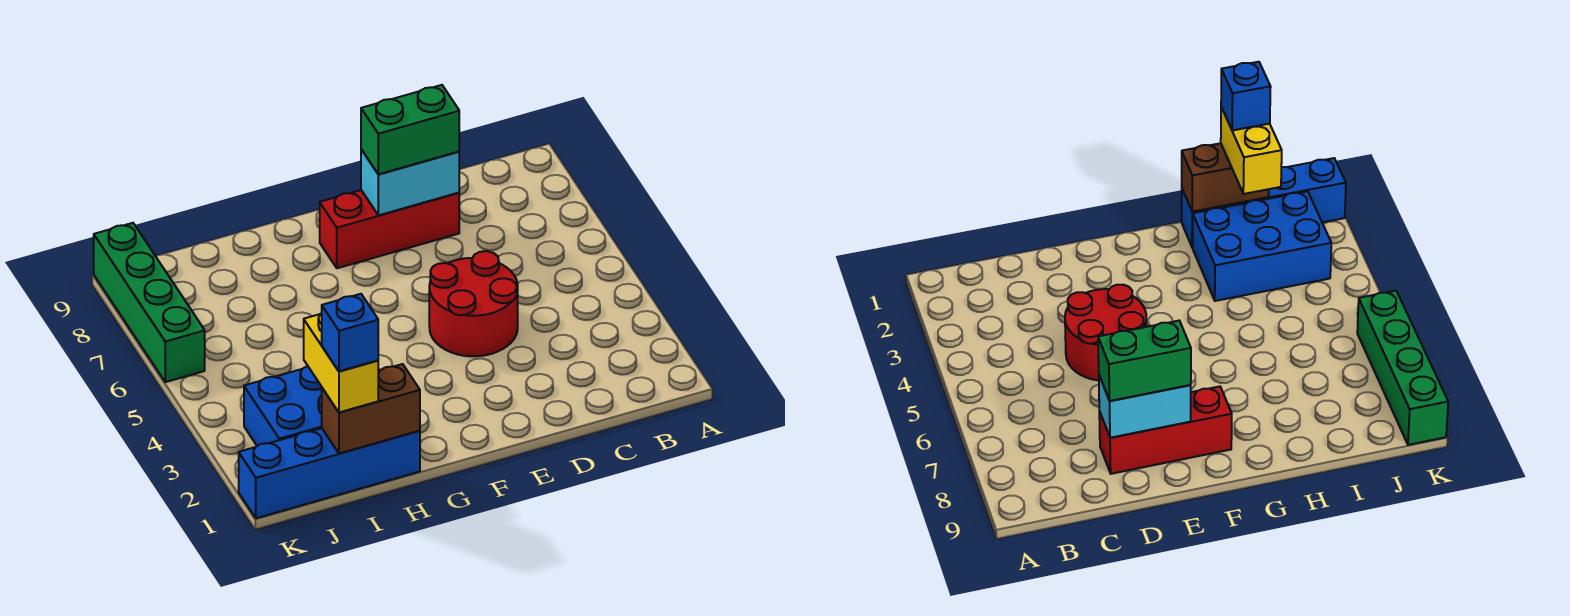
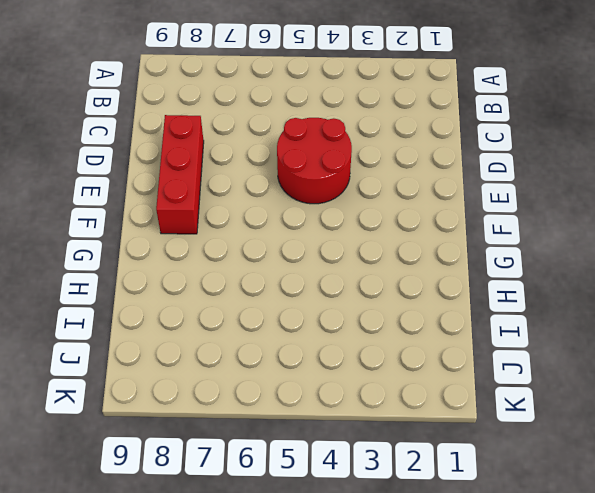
none -> blue brick H1:K1 level 1
none -> blue brick H2:J3 level 1

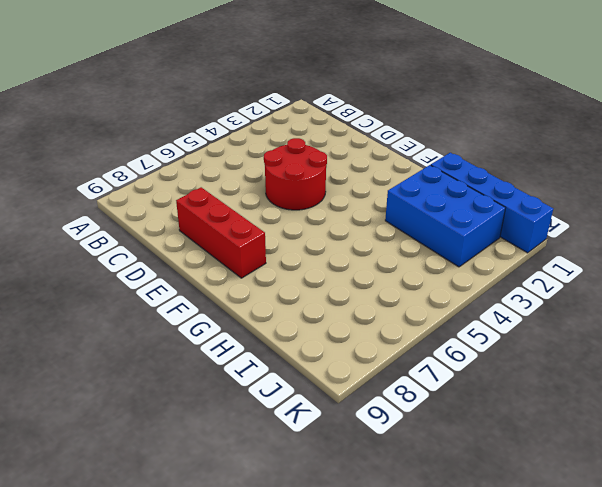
none -> green brick K6:K9 level 1
none -> cyan brick D8:E8 level 2

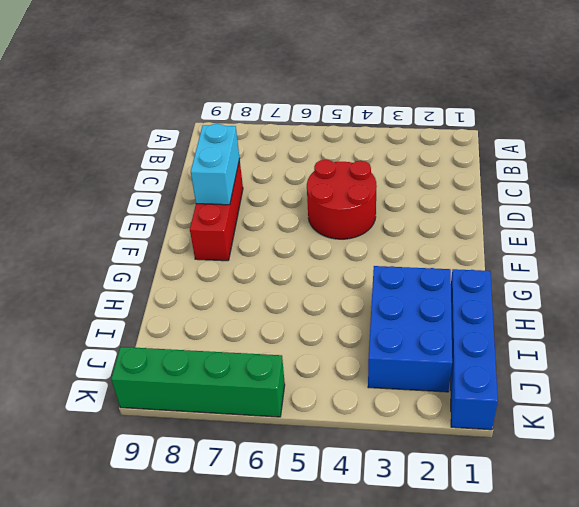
none -> brown brick H1:I1 level 2
none -> green brick D8:E8 level 3

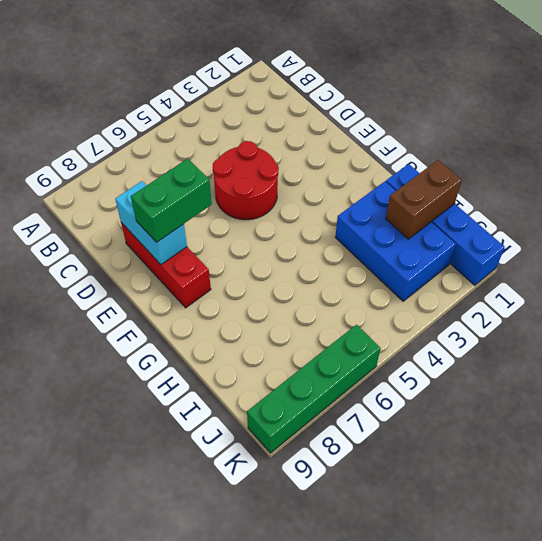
green brick E7:E8 level 3 -> green brick D8:E8 level 3
brown brick I1:I2 level 2 -> brown brick H1:I1 level 2
none -> yellow brick I1:I2 level 3
none -> blue brick I1 level 4

